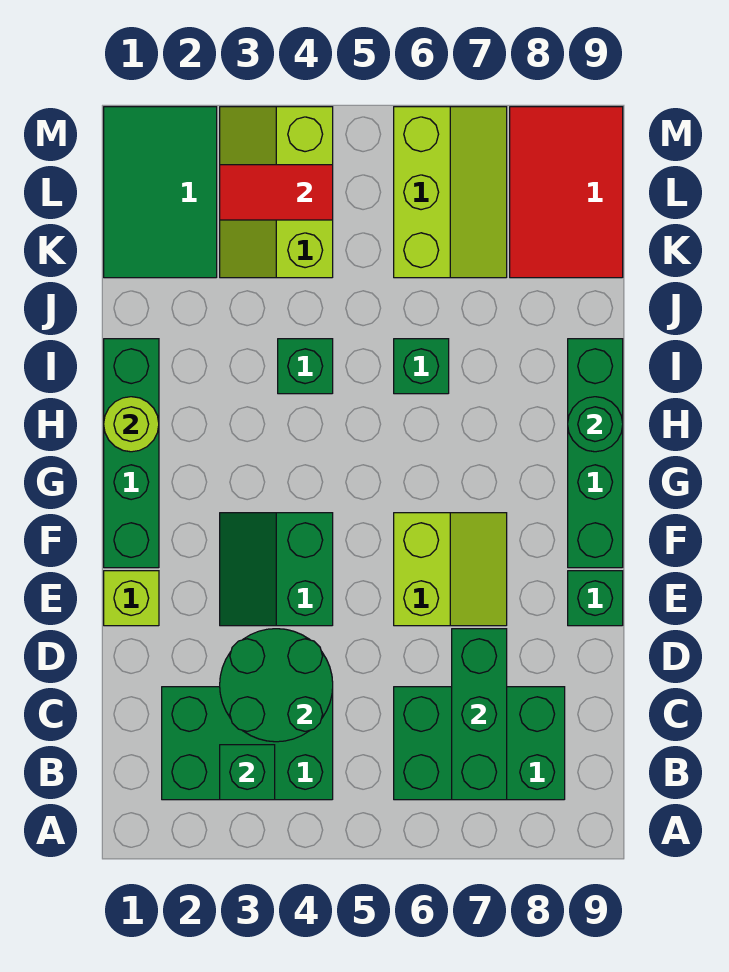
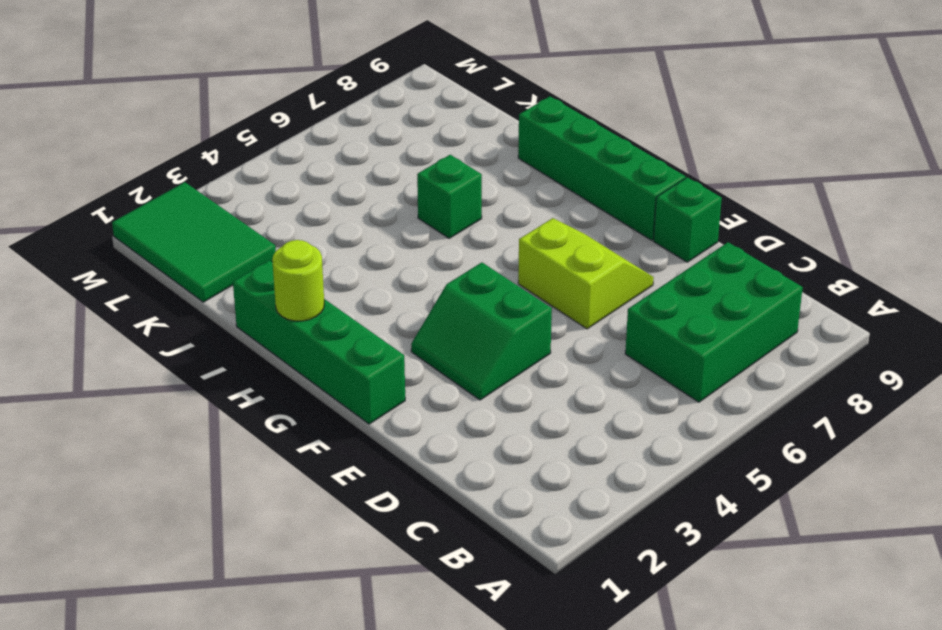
none -> green brick B2:C4 level 1
none -> lime brick E1 level 1
none -> green brick I4 level 1

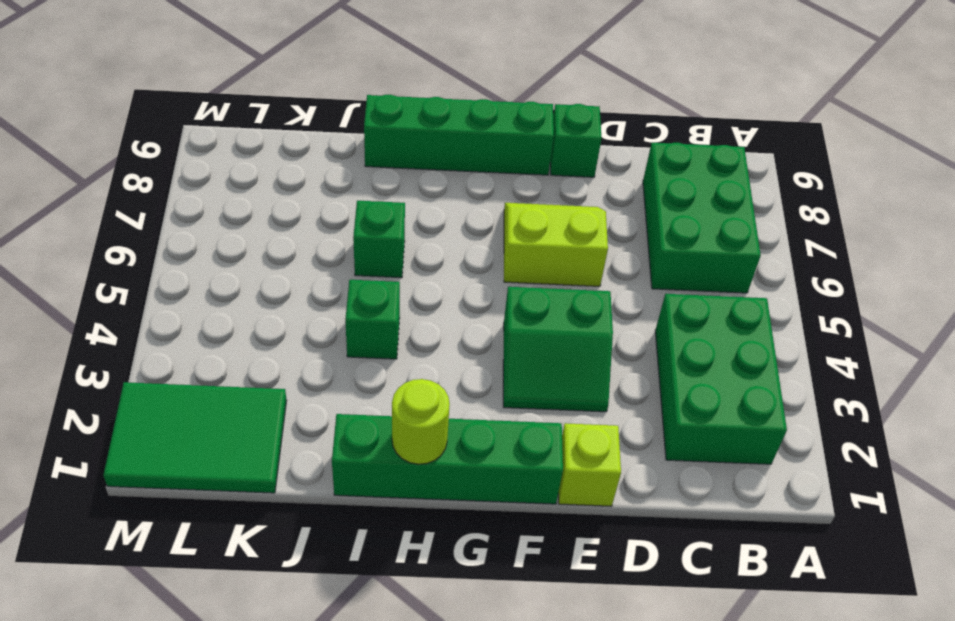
none -> lime slope K3:M4 level 1 top 4
none -> lime slope K6:M7 level 1 top 6
none -> red tile K8:M9 level 1

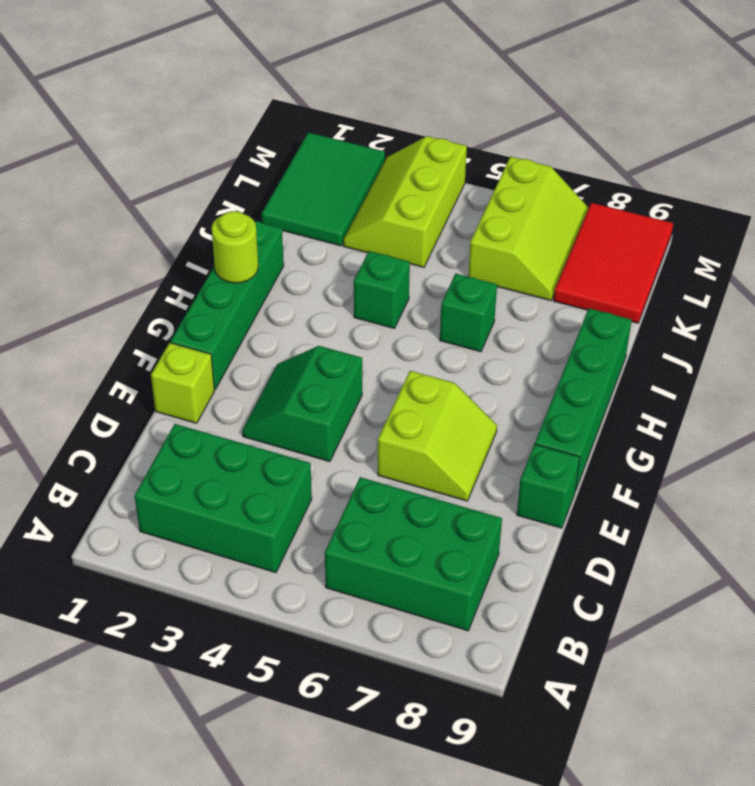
none -> green brick B3 level 2
none -> green brick B7:D7 level 2
none -> green round brick C3:D4 level 2

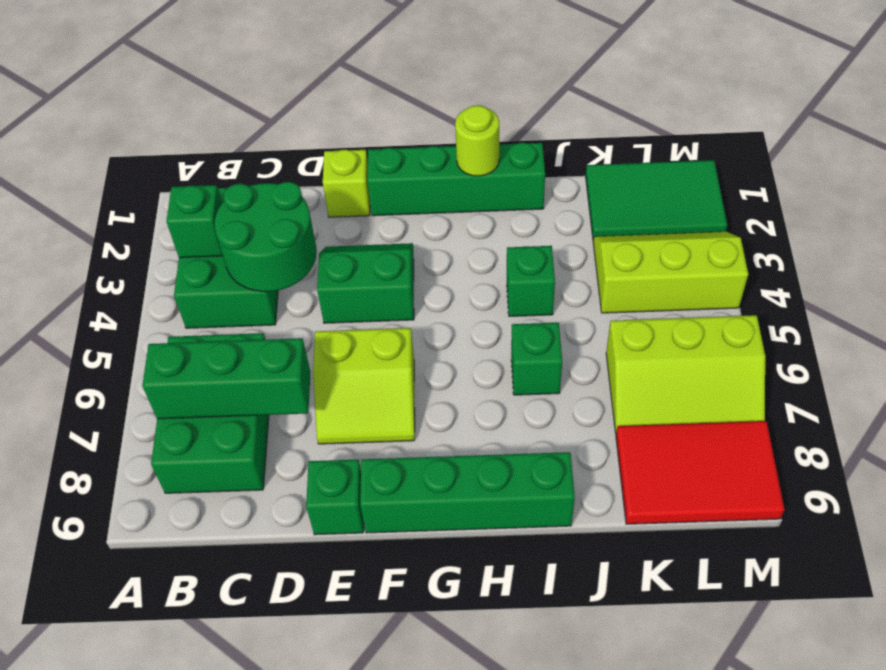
none -> green round brick H9 level 2
none -> red tile L3:L4 level 2

